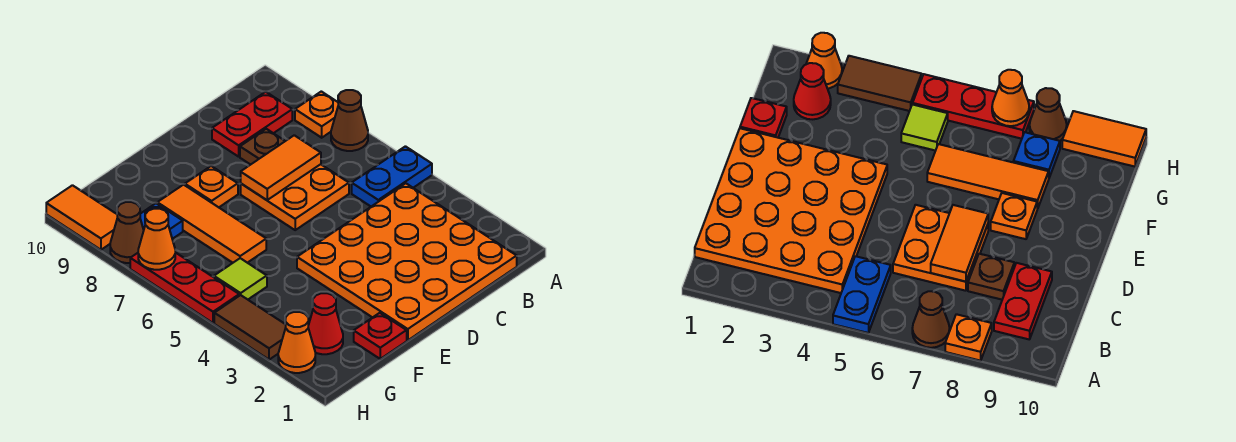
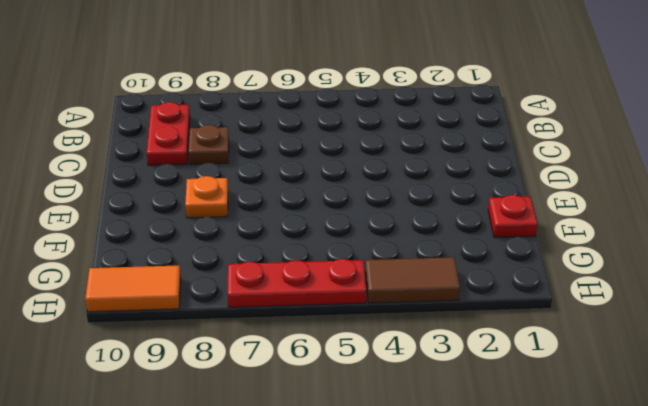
none -> blue plate A5:B5 level 1
none -> brown cone A7 level 1
none -> orange plate A8 level 1

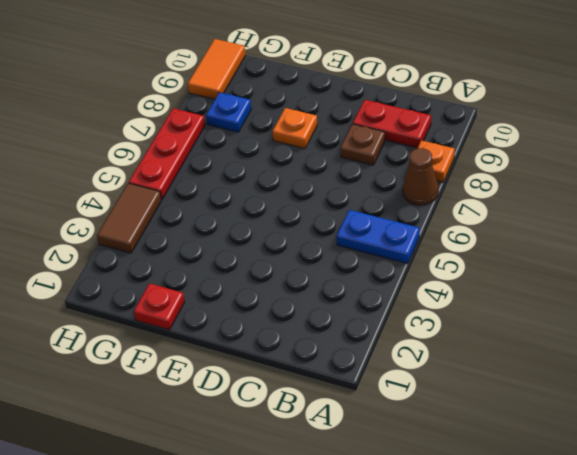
none -> orange plate B1:E4 level 1
none -> orange plate C6:D7 level 1
none -> orange tile F6:F8 level 1

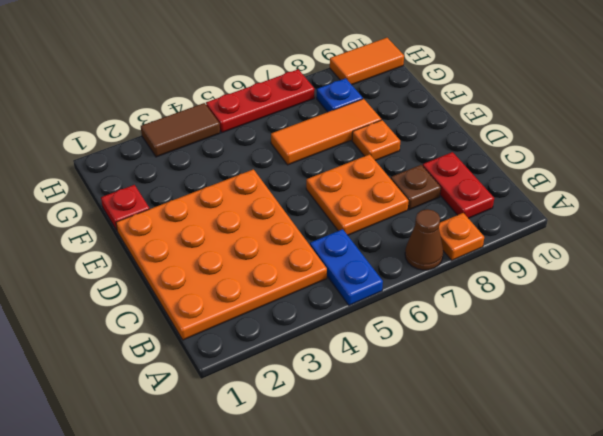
none -> red cone G2 level 1
none -> lime tile G5 level 1
none -> orange cone H2 level 1

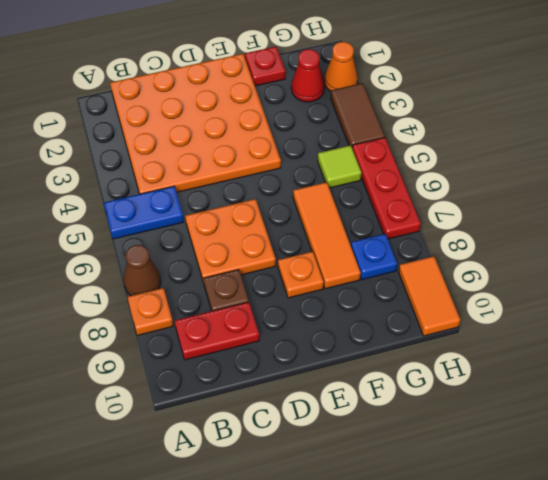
none -> brown cone H8 level 1
none -> orange tile C7:D7 level 2
none -> orange cone H7 level 2

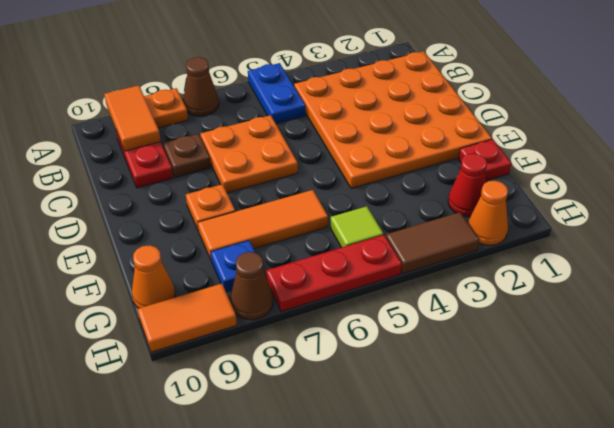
orange tile A9:B9 level 2 -> orange tile C7:D7 level 2
orange cone G10 level 1 -> orange cone H7 level 2

